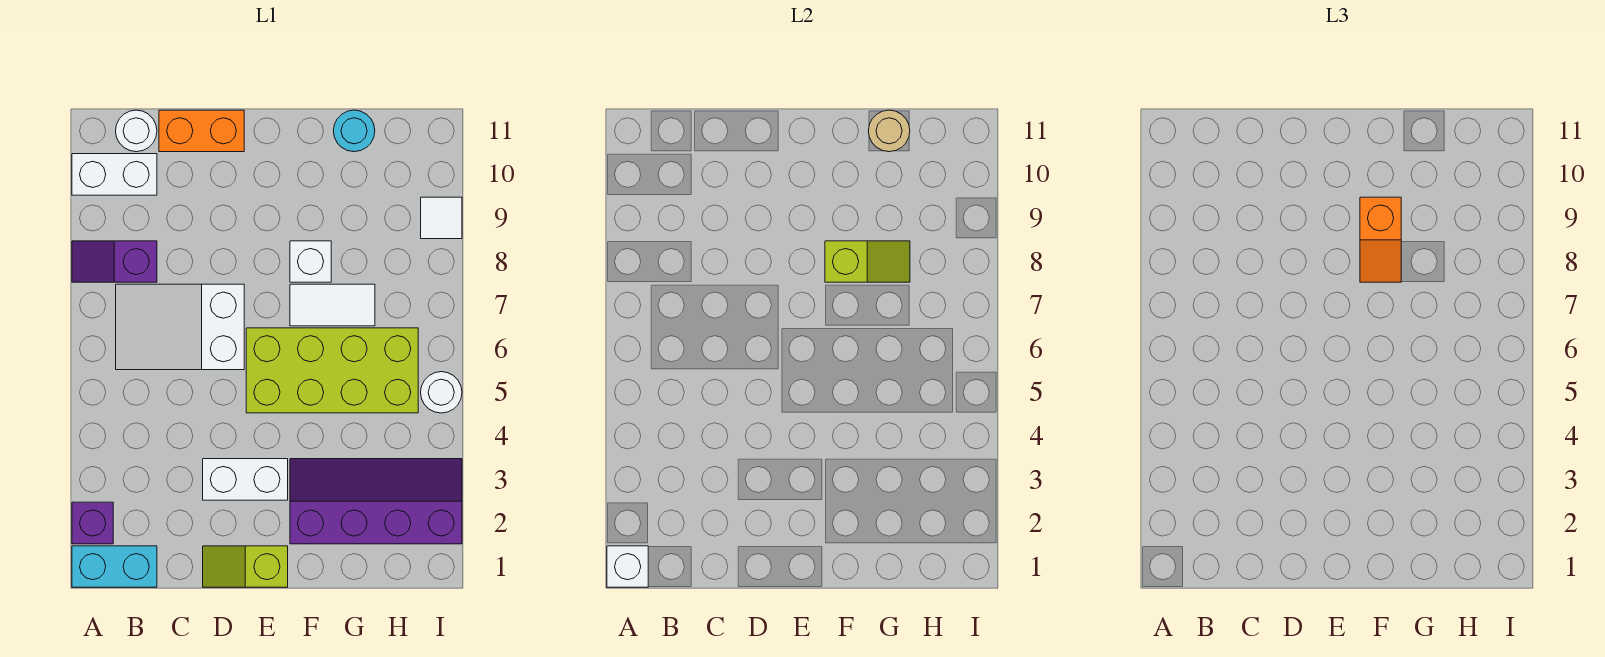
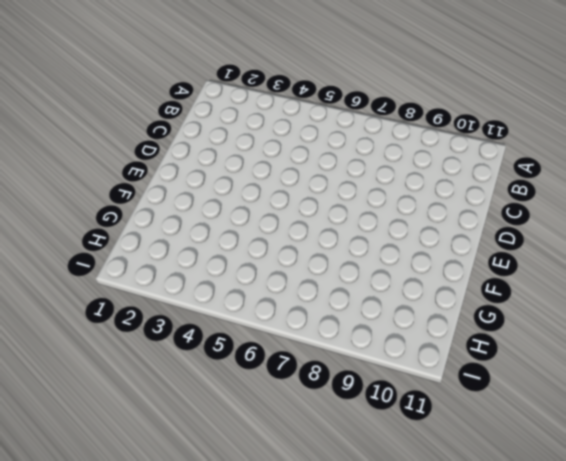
none -> cyan brick A1:B1 level 1
none -> purple brick A2 level 1
none -> purple slope A8:B8 level 1 top B

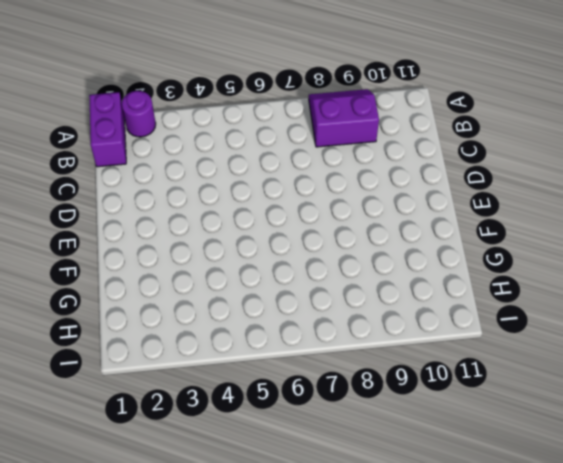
purple brick A1:B1 level 1 -> cyan brick A1:B1 level 1
purple round brick A2 level 1 -> purple brick A2 level 1
purple slope A8:B9 level 1 top B -> purple slope A8:B8 level 1 top B
none -> white brick A10:B10 level 1
none -> white slope B6:D7 level 1 top D
none -> white round brick B11 level 1

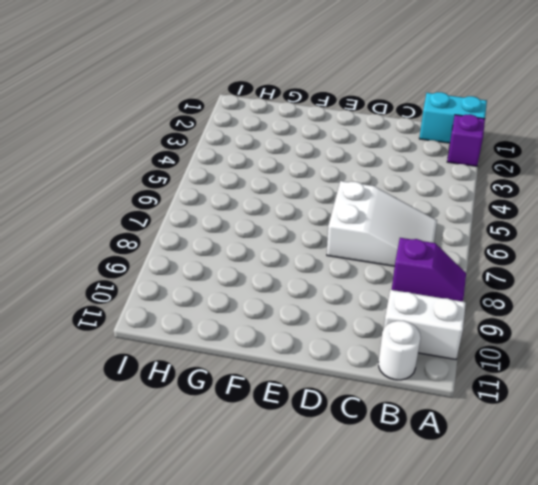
none -> orange brick C11:D11 level 1
none -> lime slope D1:E1 level 1 top E
none -> white brick D3:E3 level 1

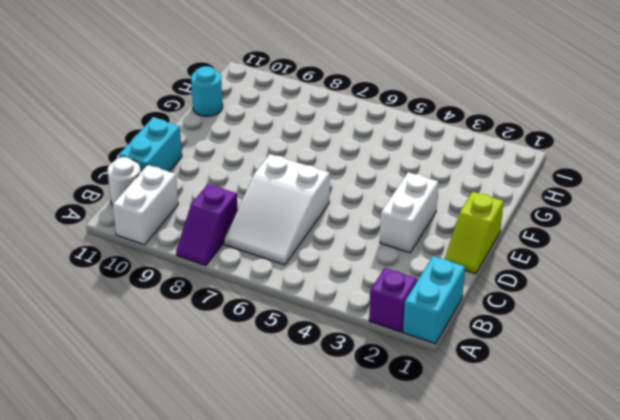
cyan brick C11:D11 level 1 -> orange brick C11:D11 level 1
none -> lime brick E5:H6 level 1
none -> purple slope F2:I3 level 1 top 2
none -> white tile F7:G7 level 1

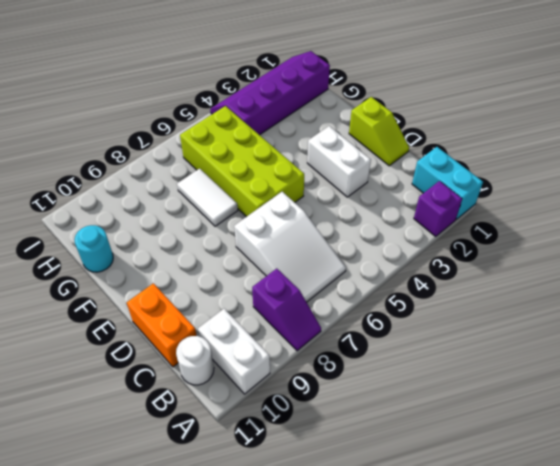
purple slope H1:I4 level 1 top H -> purple slope F2:I3 level 1 top 2
none -> white brick F8 level 1
none -> white round brick I5 level 1
none -> white tile I9 level 1

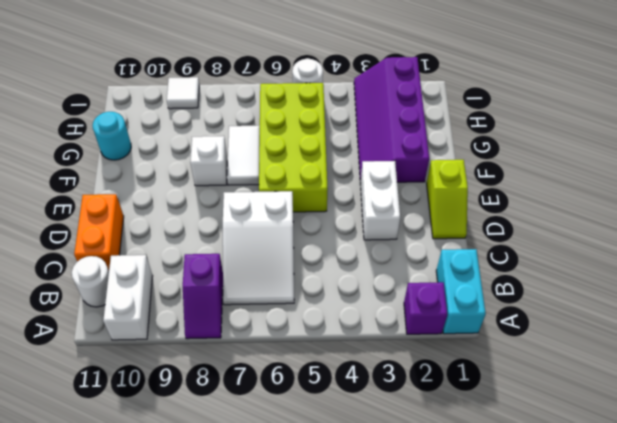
none -> white brick A1 level 2
none -> lime slope F8:G8 level 2 top F
none -> tan round brick G11 level 2

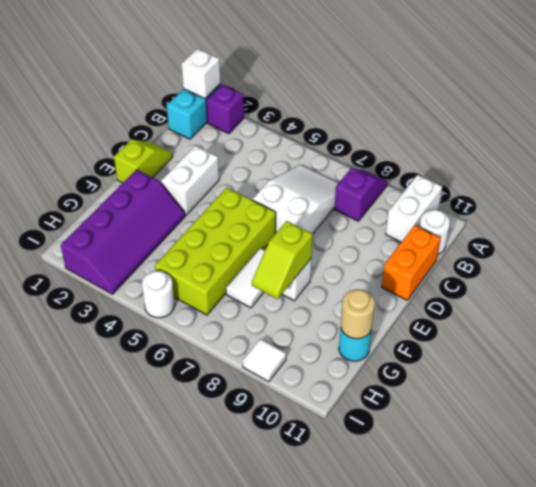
none -> orange slope F8:F9 level 3 top 9

